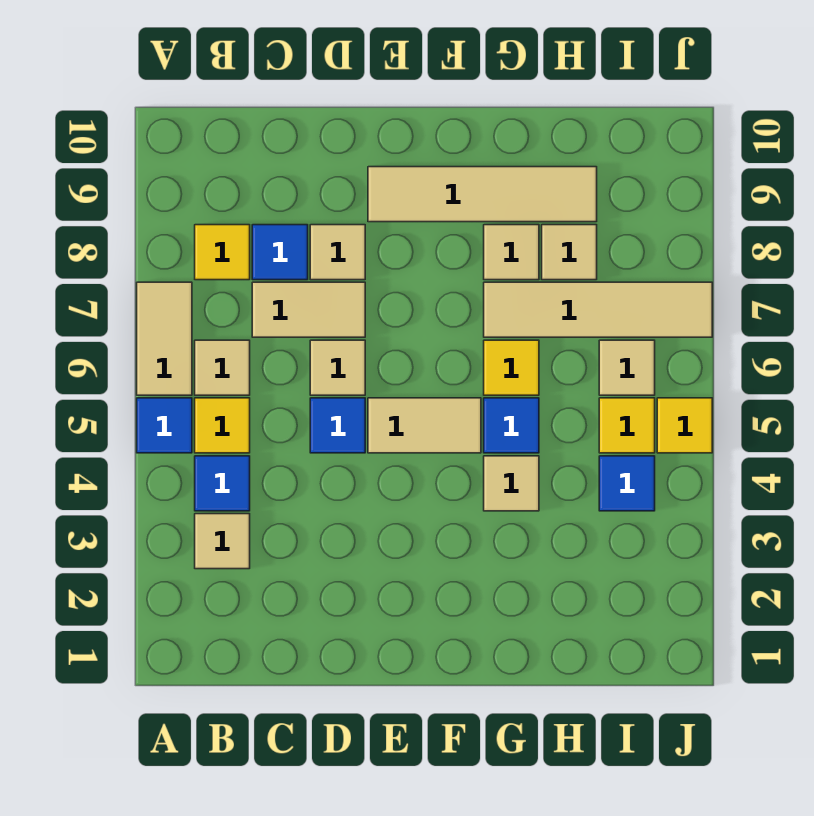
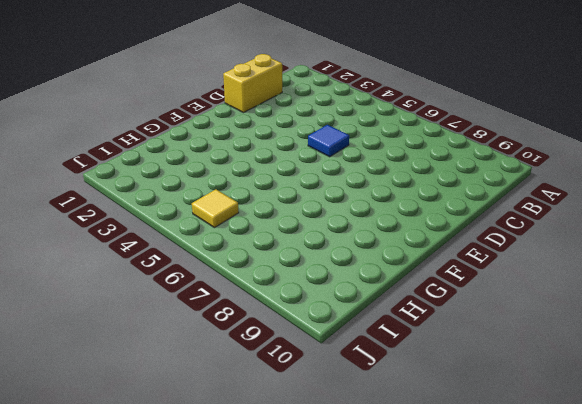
yellow brick C1:D1 level 1 -> none
none -> blue tile A5 level 1
none -> tan tile A6:A7 level 1
none -> tan tile B3 level 1

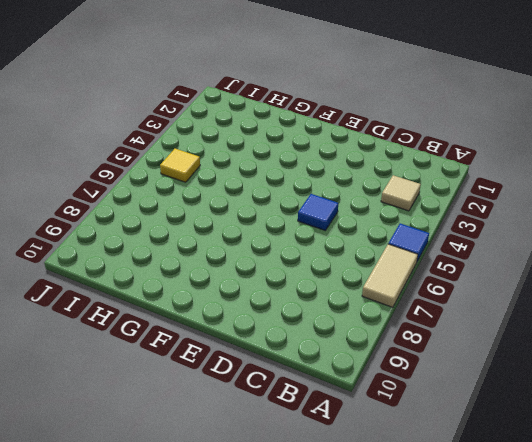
none -> blue tile B4 level 1
none -> yellow tile B5 level 1
none -> tan tile B6 level 1

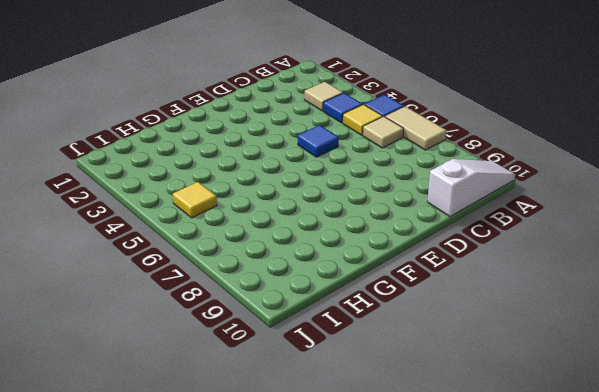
white slope A10:C10 level 1 top C -> none
none -> yellow tile B8 level 1
none -> tan tile C7:D7 level 1
none -> blue tile C8 level 1

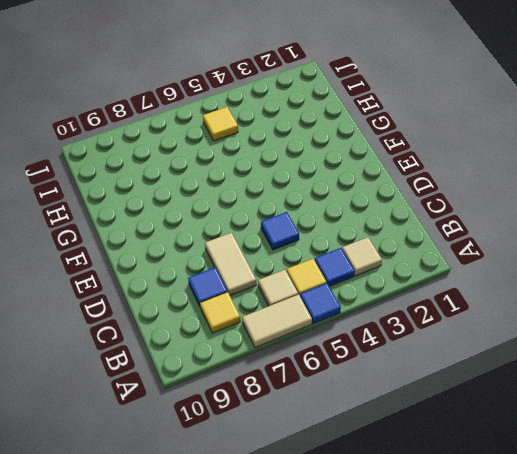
none -> tan tile D6 level 1
none -> tan tile D8 level 1
none -> tan tile E5:F5 level 1

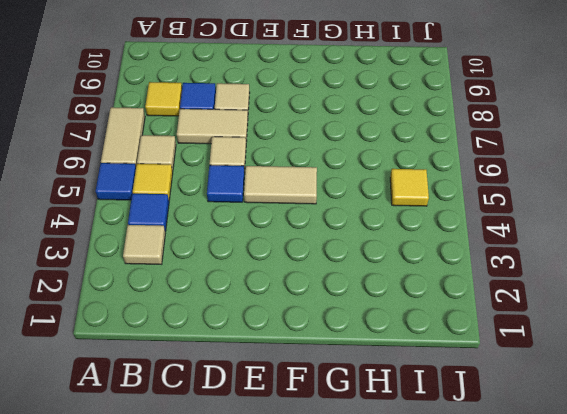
none -> tan tile E9:H9 level 1
none -> tan tile G4 level 1
none -> blue tile G5 level 1

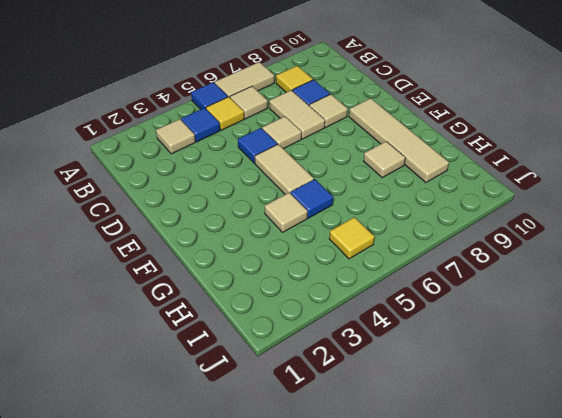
none -> yellow tile G6 level 1
none -> tan tile G7:J7 level 1
none -> tan tile H8 level 1

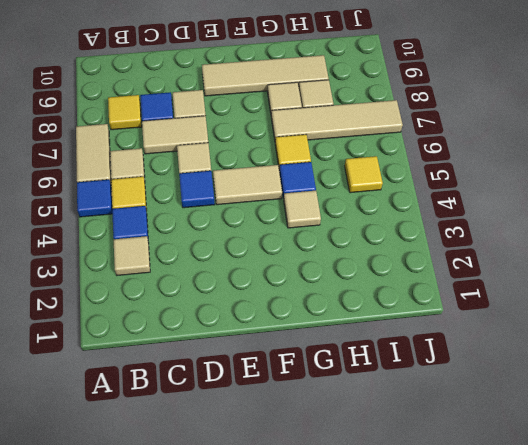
none -> blue tile I4 level 1
none -> tan tile I6 level 1
none -> yellow tile J5 level 1

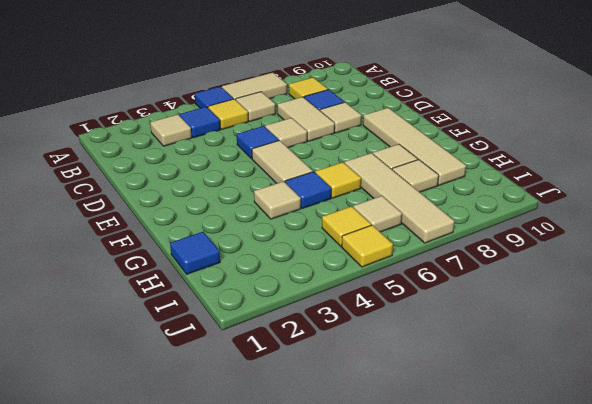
blue tile H1 level 1 -> blue tile I4 level 1

